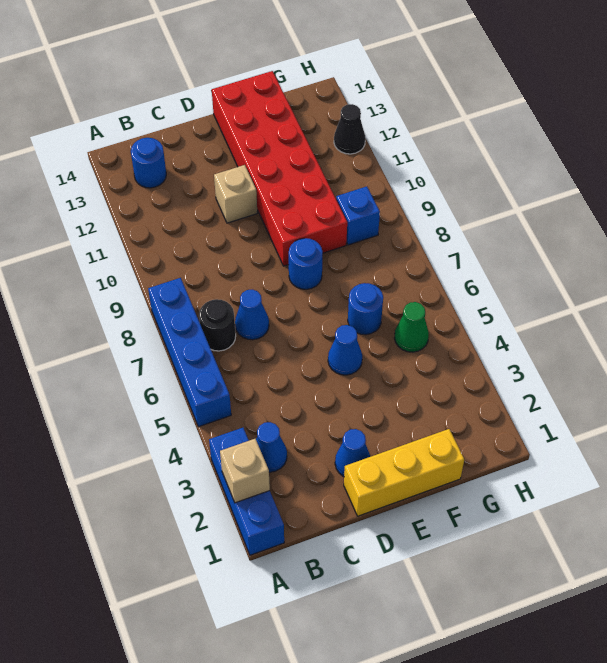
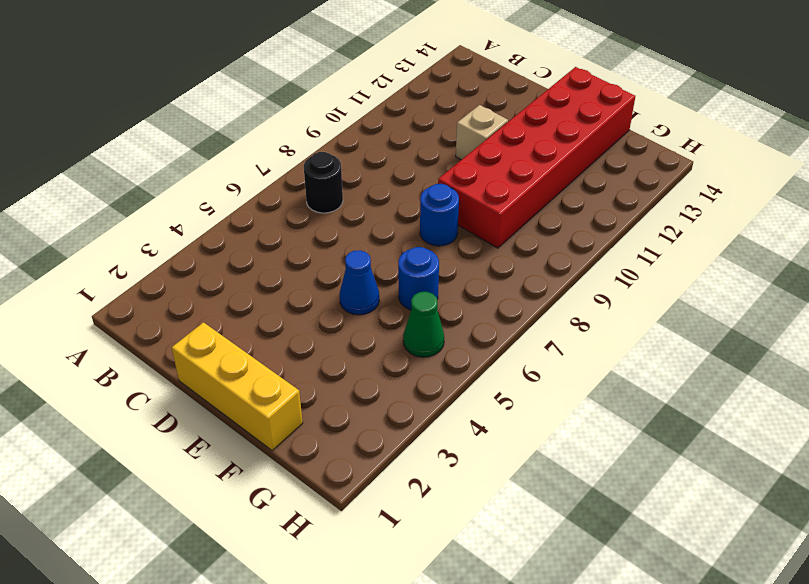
none -> blue brick A1:A3 level 1
none -> blue brick A5:A8 level 1
none -> blue cone B3 level 1

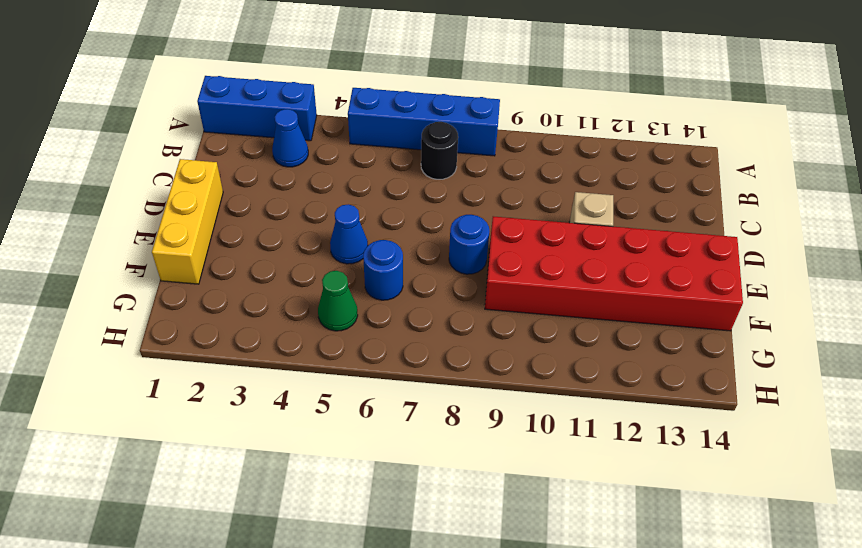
none -> blue round brick B13 level 1
none -> blue cone C7 level 1
none -> blue cone D2 level 1

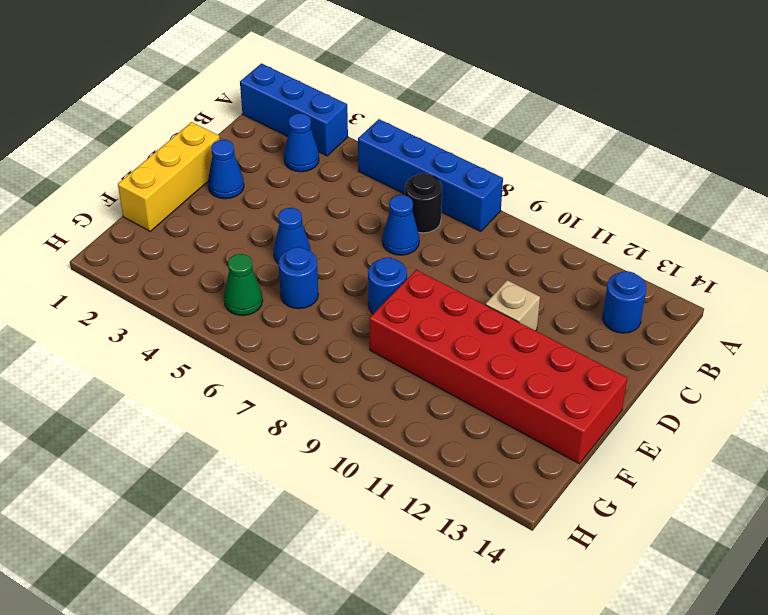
none -> blue brick G9 level 1
none -> black cone H12 level 1
none -> tan brick A2 level 2

